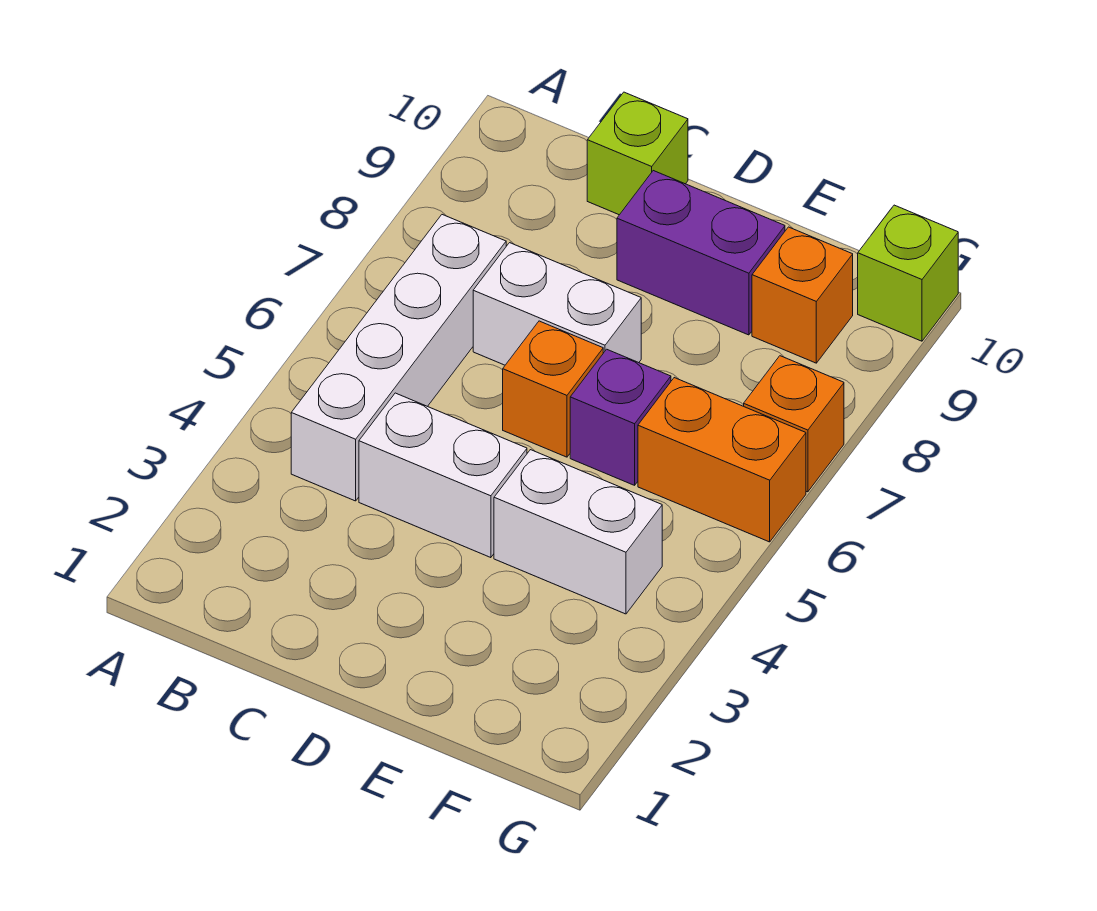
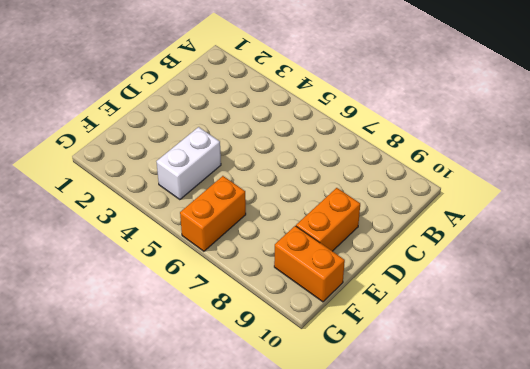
orange brick D9:E9 level 1 -> purple brick D9:E9 level 1
orange brick F9:F10 level 1 -> orange brick F9 level 1
none -> white brick B4:B7 level 1
none -> white brick C4:D4 level 1
none -> white brick C7:D7 level 1

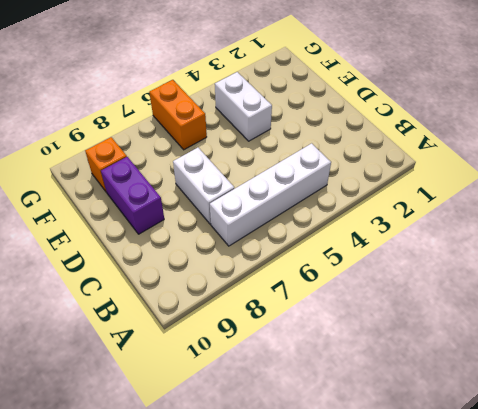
none -> white brick C4:D4 level 1
none -> lime brick C10 level 1
none -> orange brick D6 level 1

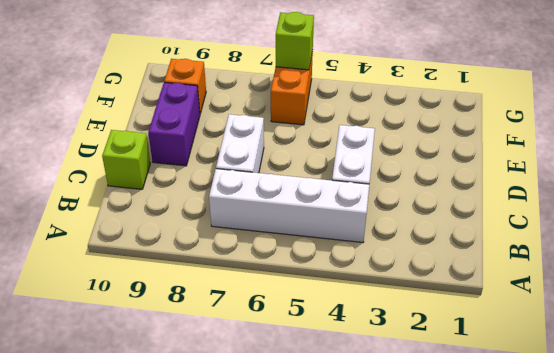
lime brick G6 level 2 -> lime brick G10 level 1
none -> orange brick D6 level 1
none -> white brick E4:F4 level 1
none -> purple brick E6 level 1

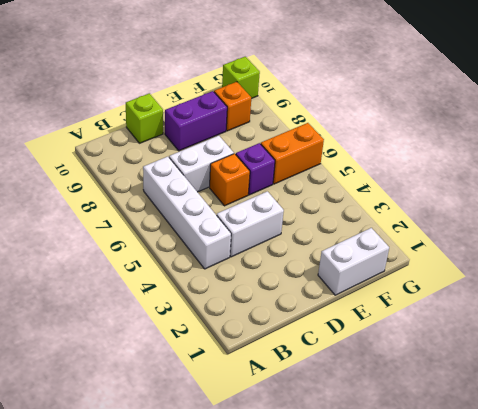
white brick E1:F1 level 1 -> white brick E4:F4 level 1
none -> orange brick G7 level 1

